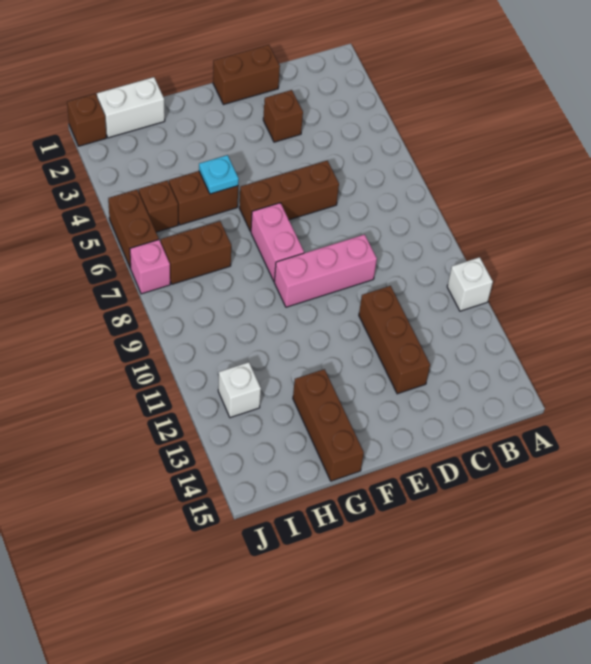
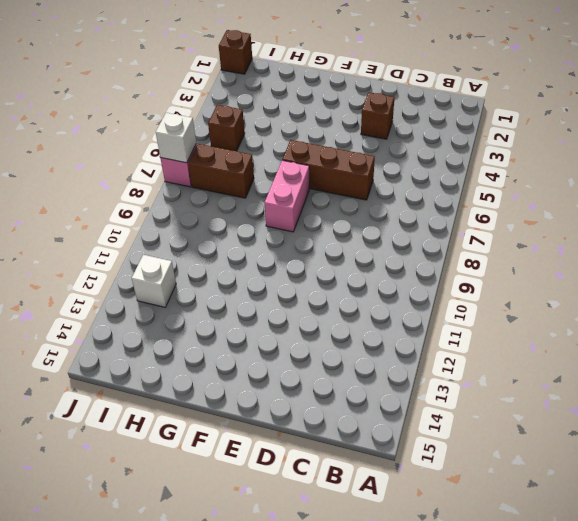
white brick J7 level 2 -> white brick A11 level 1
none -> brown brick D1:E1 level 1
none -> pink brick D9:F9 level 1
none -> brown brick D11:D13 level 1

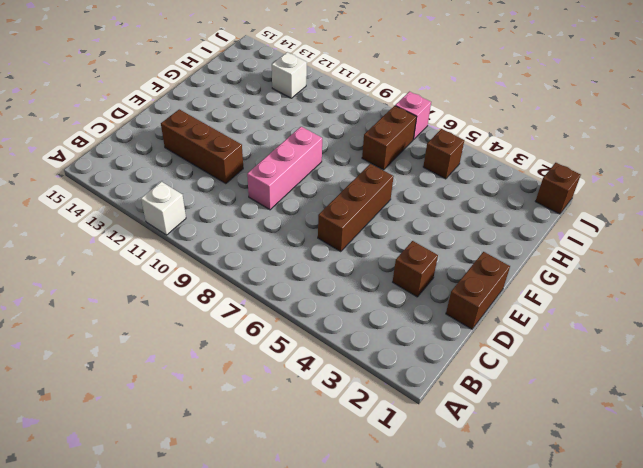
none -> pink brick F7:F8 level 1
none -> brown brick G5:H5 level 1
none -> brown brick G13:G15 level 1

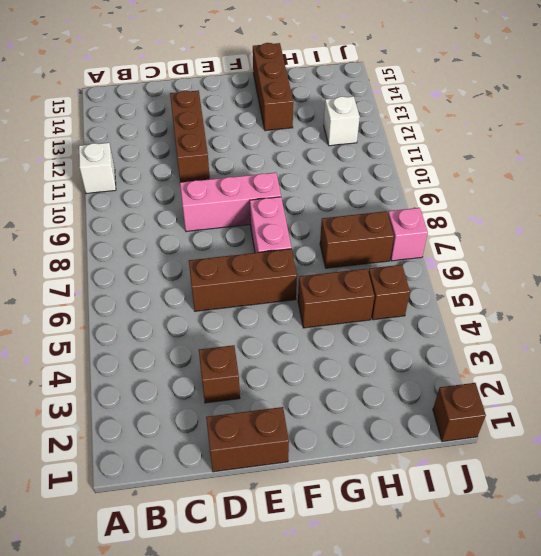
none -> white brick H1:I1 level 1
none -> brown brick J5:J6 level 1
none -> cyan plate G5 level 2

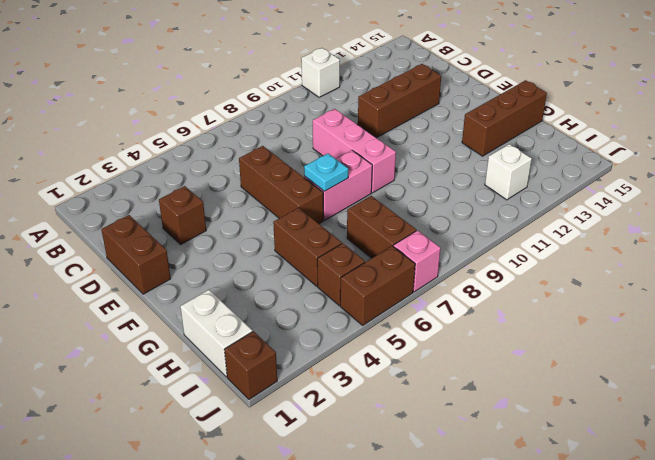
cyan plate F7 level 2 -> cyan plate G5 level 2

